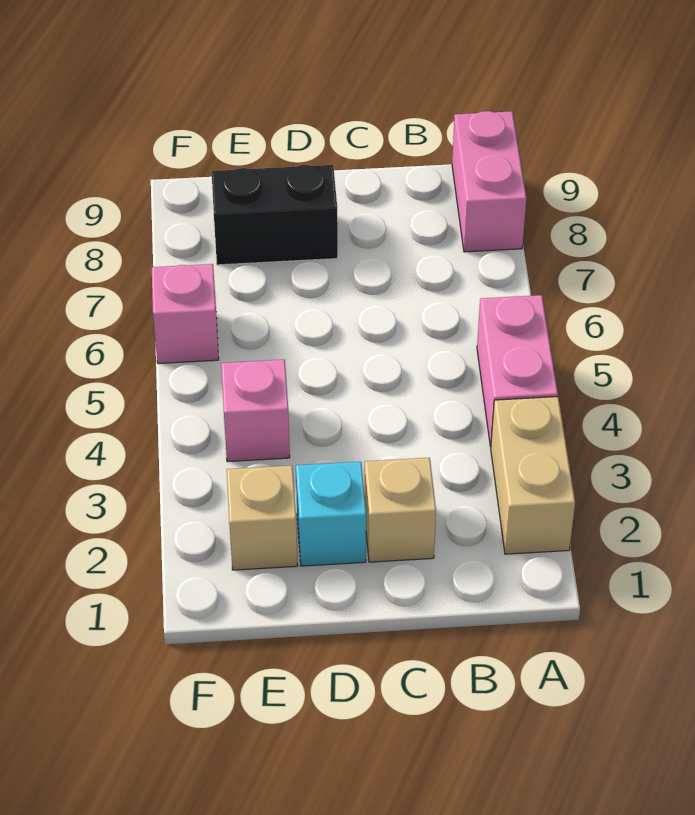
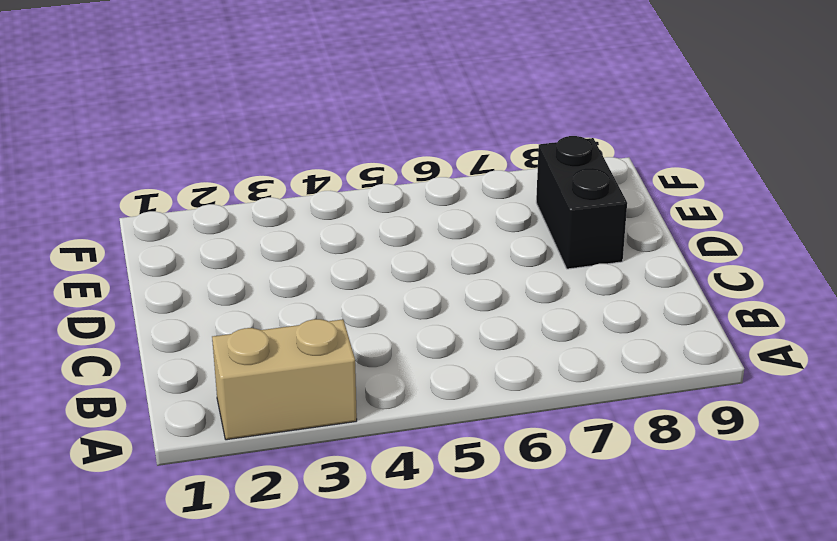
none -> pink brick A4:A5 level 1
none -> pink brick A8:A9 level 1

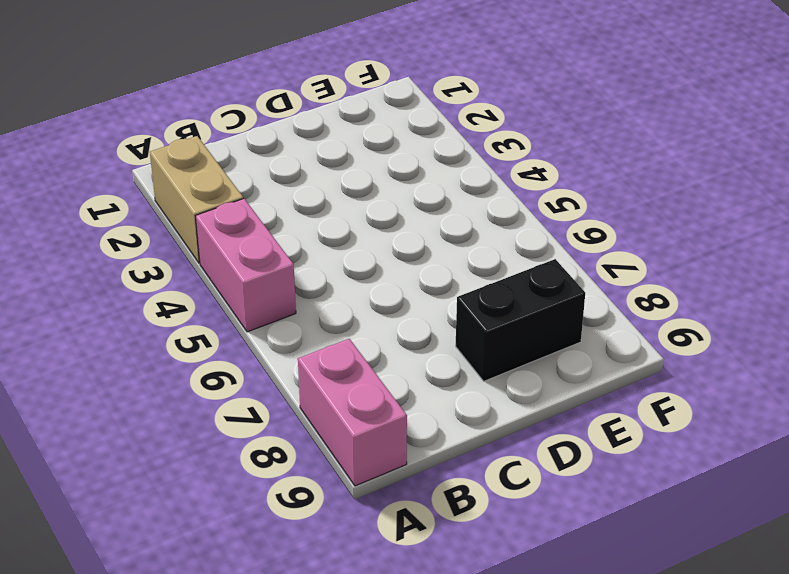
none -> tan brick C2 level 1
none -> cyan brick D2 level 1

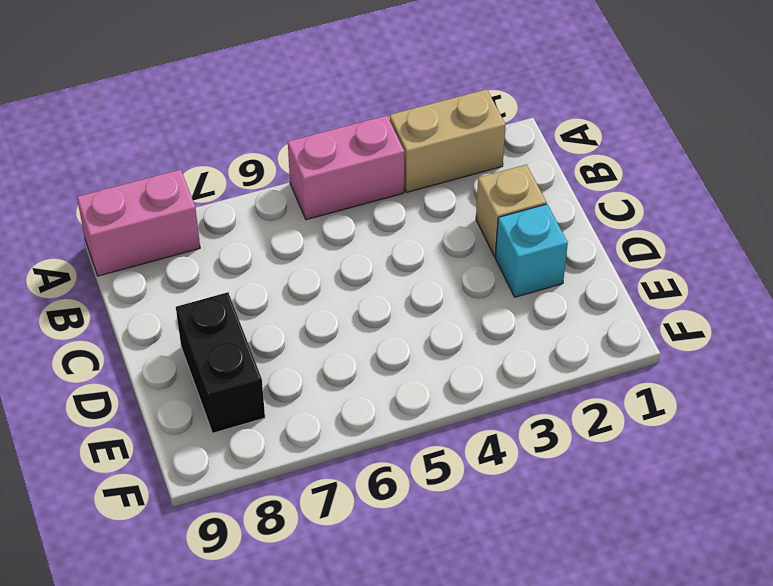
none -> tan brick E2 level 1
none -> pink brick E4 level 1

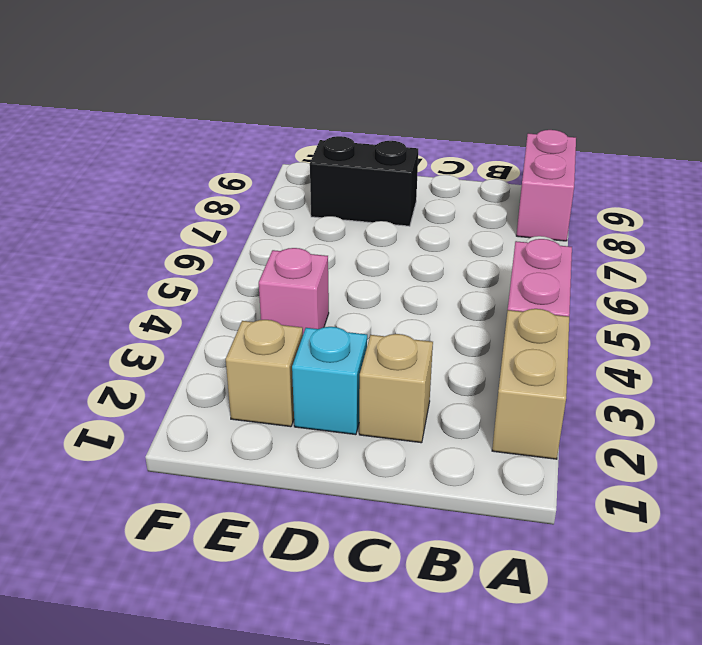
none -> pink brick F6 level 1

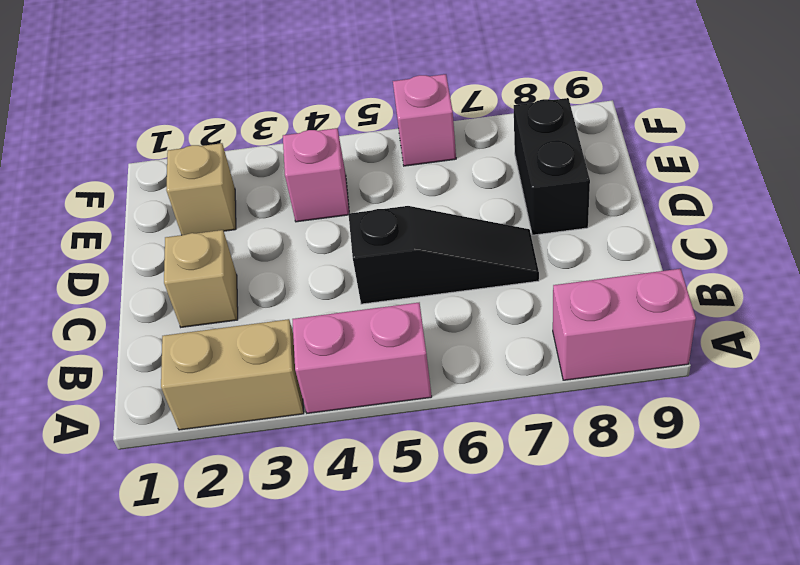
black slope C5:C7 level 1 top 5 -> none
none -> cyan brick D2 level 1

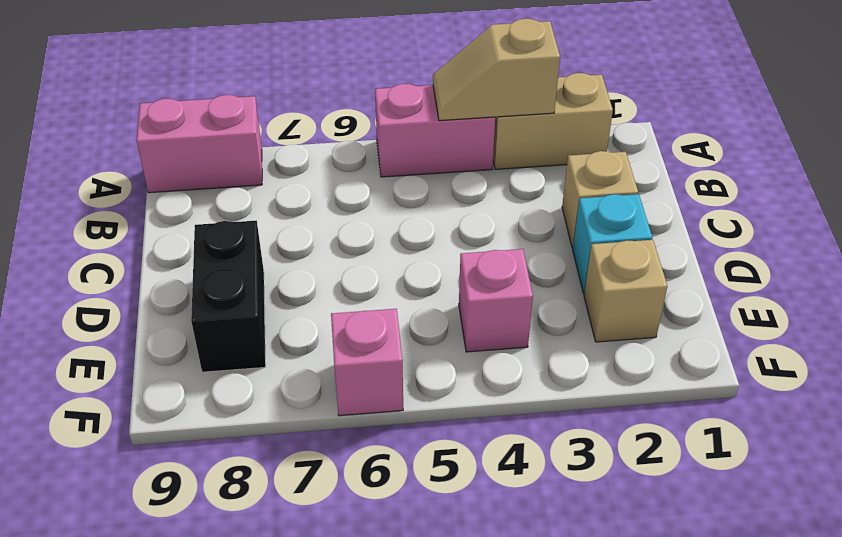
tan slope A3:A4 level 2 top 3 -> none

